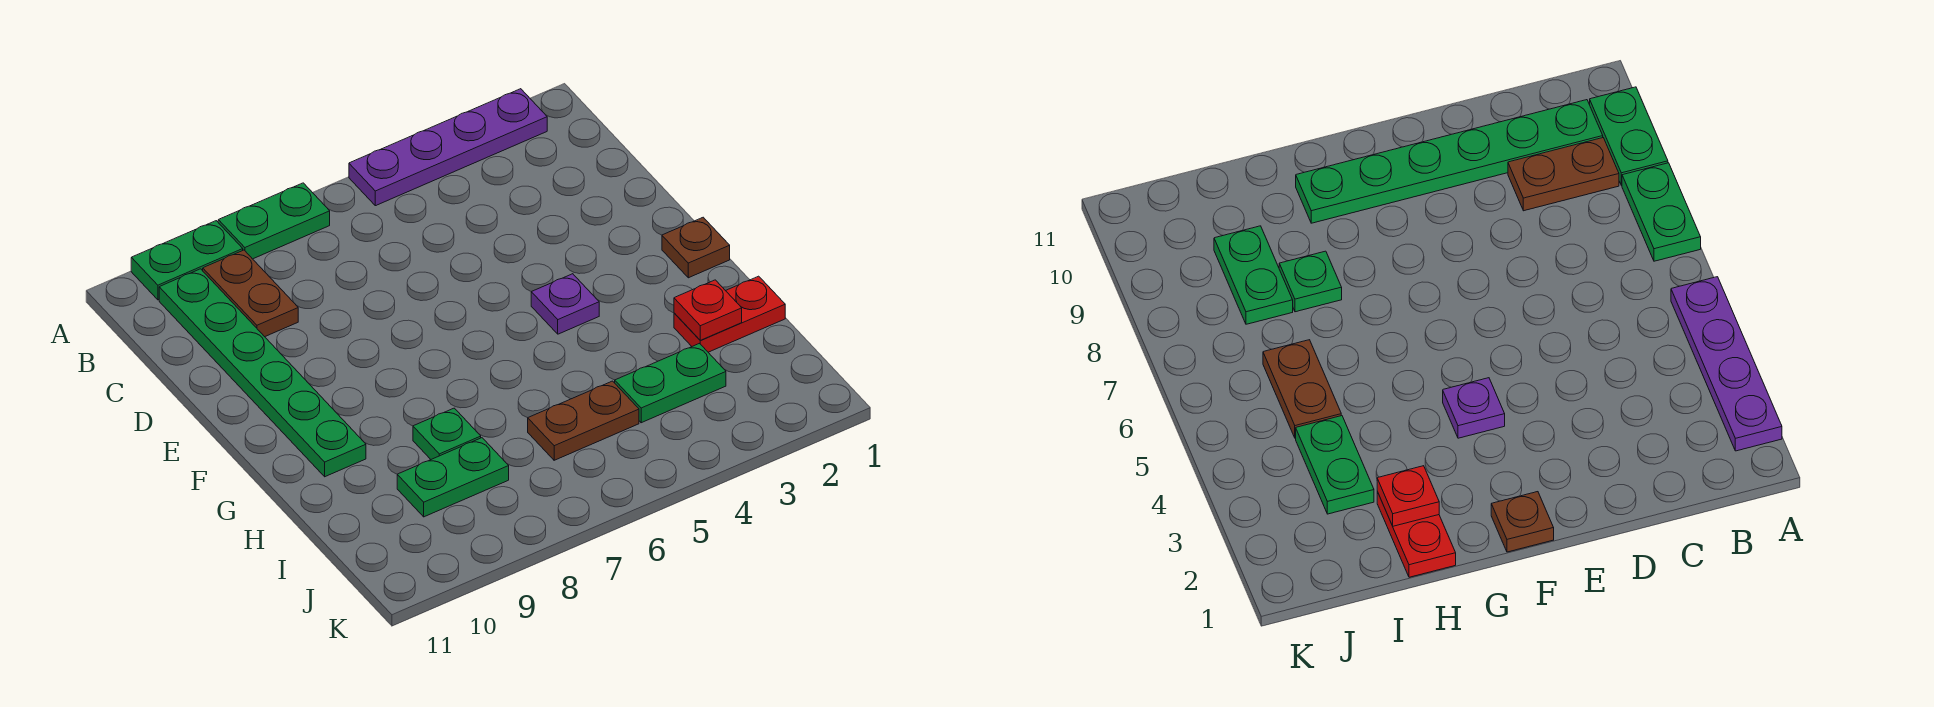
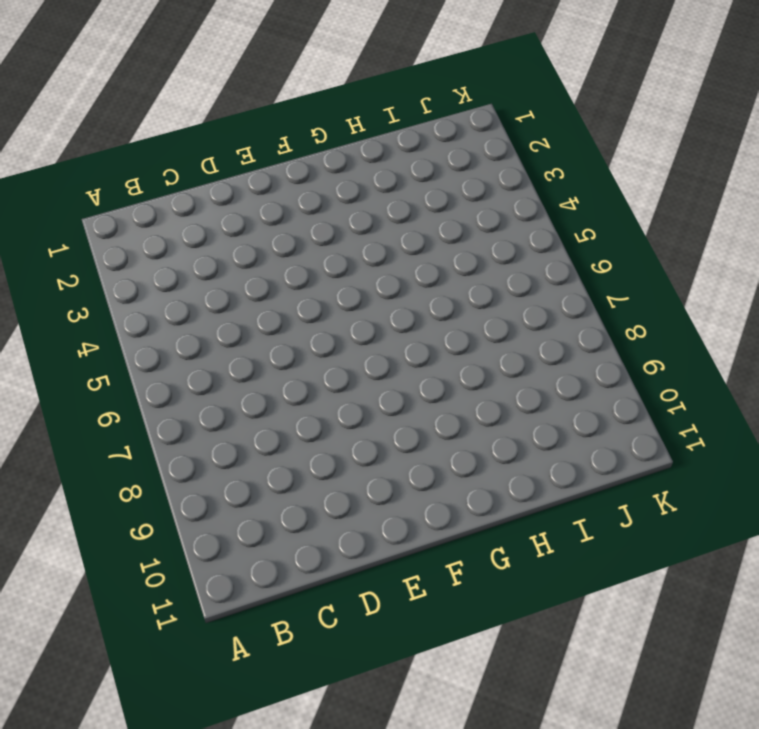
none -> purple plate A2:A5 level 1
none -> green plate A7:A8 level 1
none -> green plate A9:A10 level 1

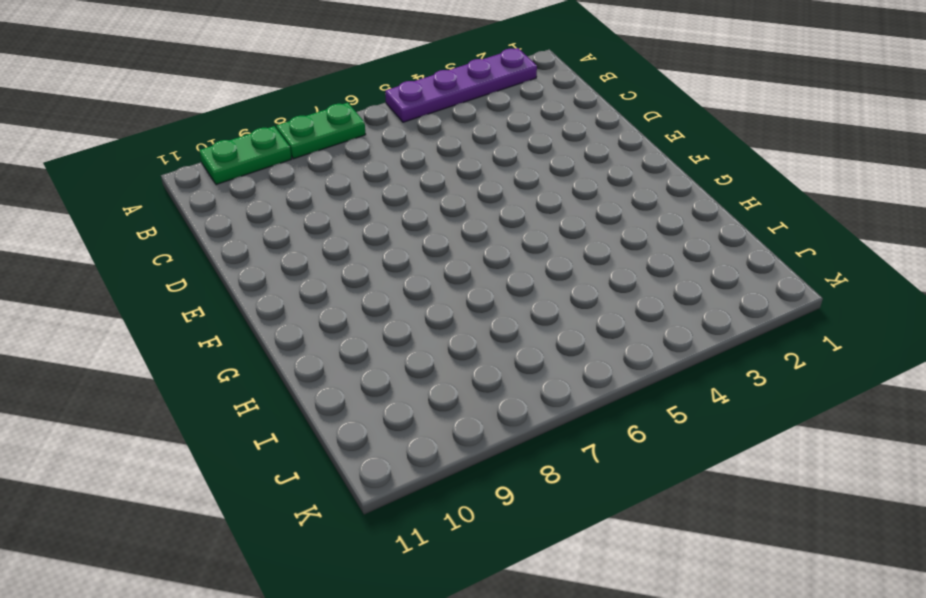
none -> brown plate B9:C9 level 1
none -> green plate B10:G10 level 1
none -> brown plate F1 level 1

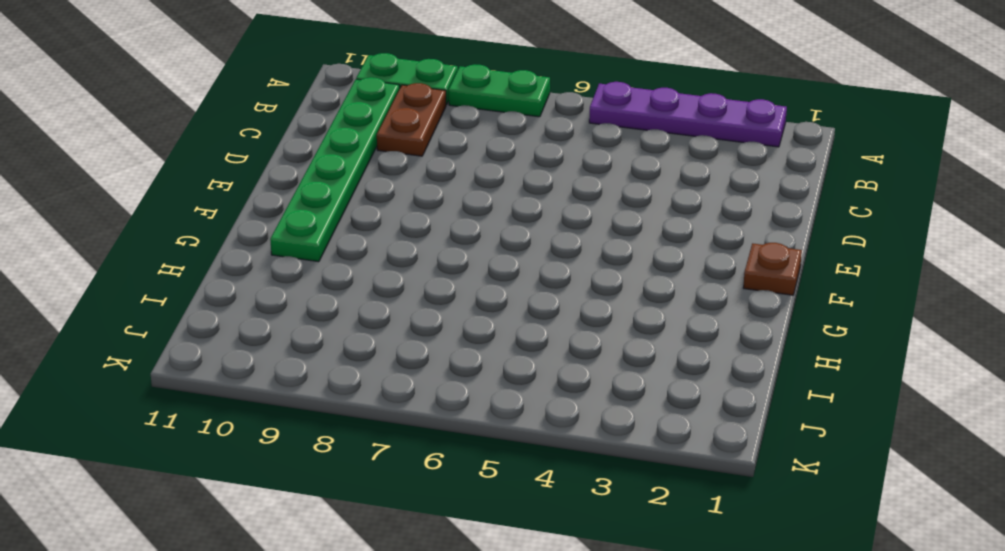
none -> purple plate F4 level 1
none -> red plate H1:H2 level 1
none -> green plate H8 level 1

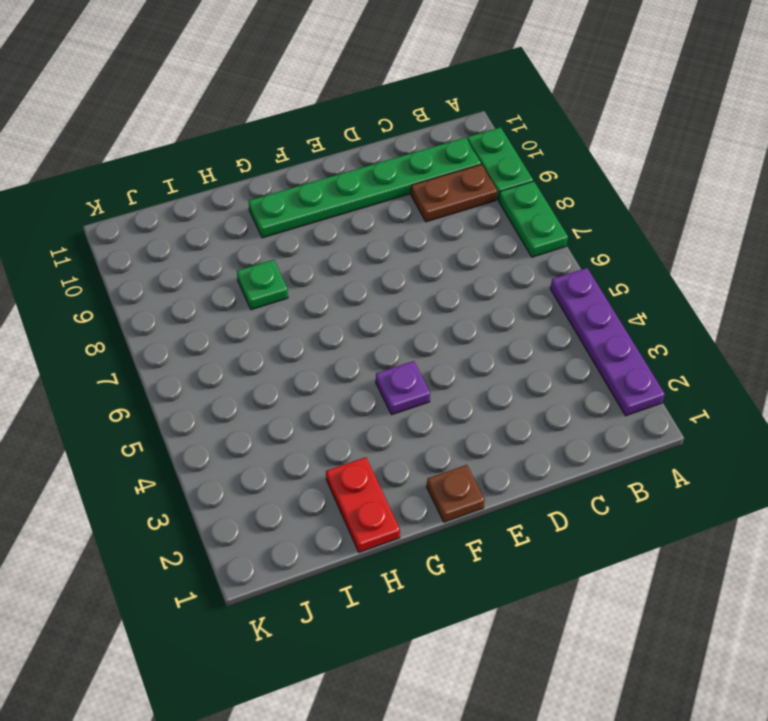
none -> green plate I3:I4 level 1
none -> brown plate I5:I6 level 1
none -> green plate I8:I9 level 1

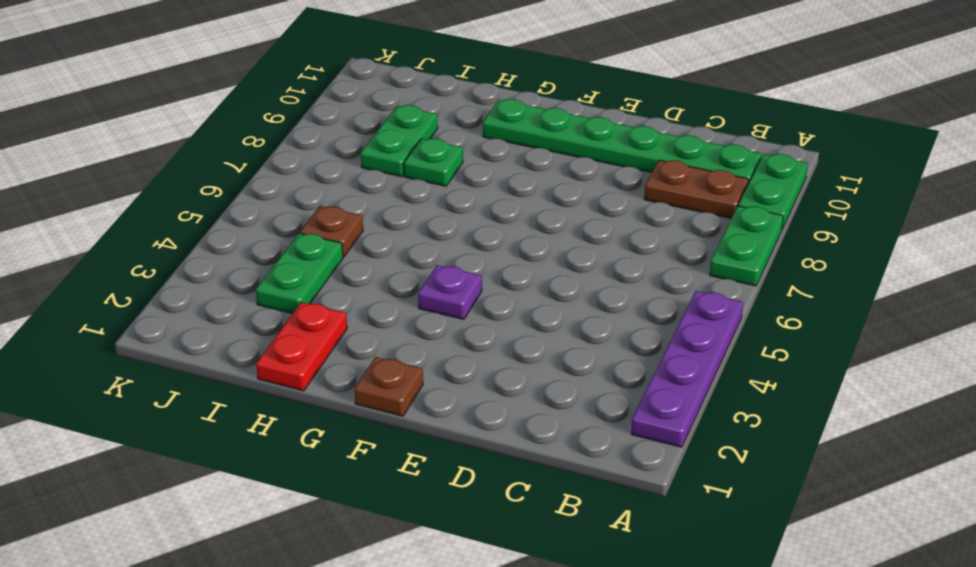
brown plate I5 level 1 -> brown plate I5:I6 level 1
none -> red plate H2 level 2

